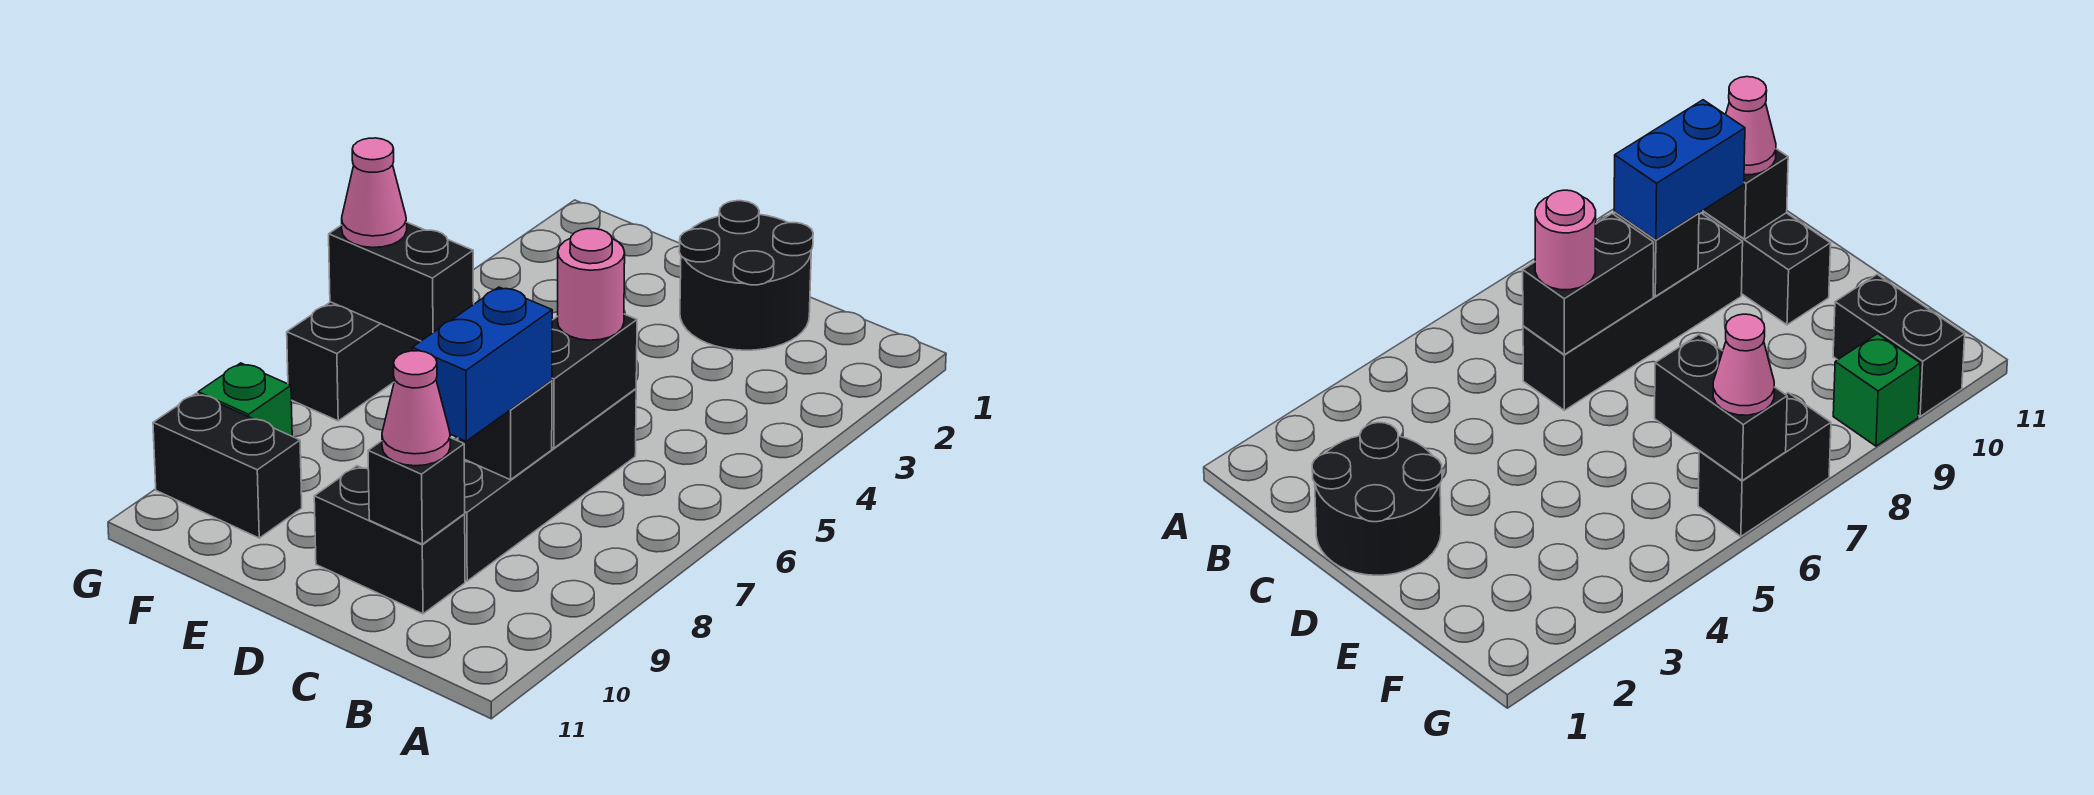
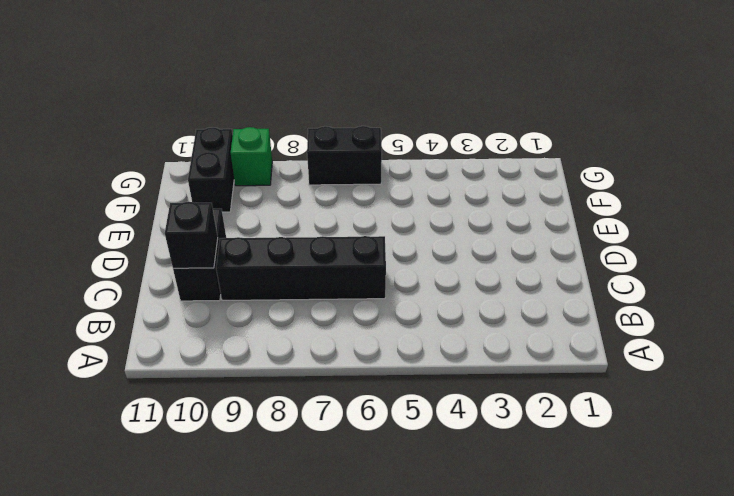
none -> black round brick C1:D2 level 1
none -> black brick C6:C7 level 2
none -> black brick C8 level 2

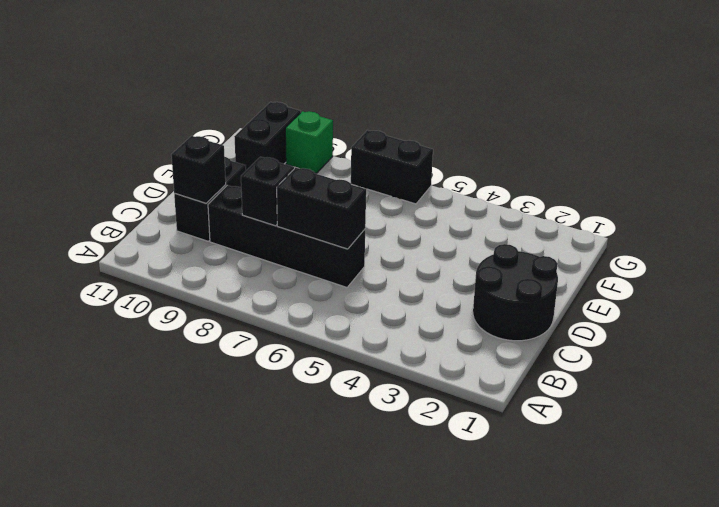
none -> black brick F6:G6 level 2
none -> pink round brick C6 level 3
none -> blue brick C8:C9 level 3

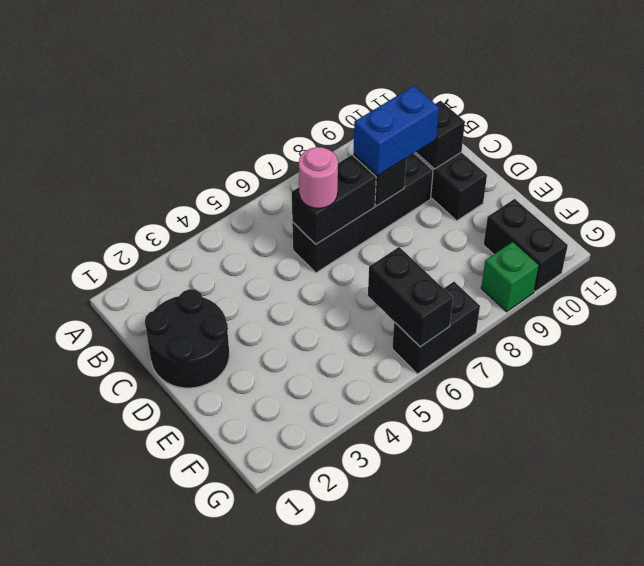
none -> pink cone C10 level 3
none -> pink cone G6 level 3

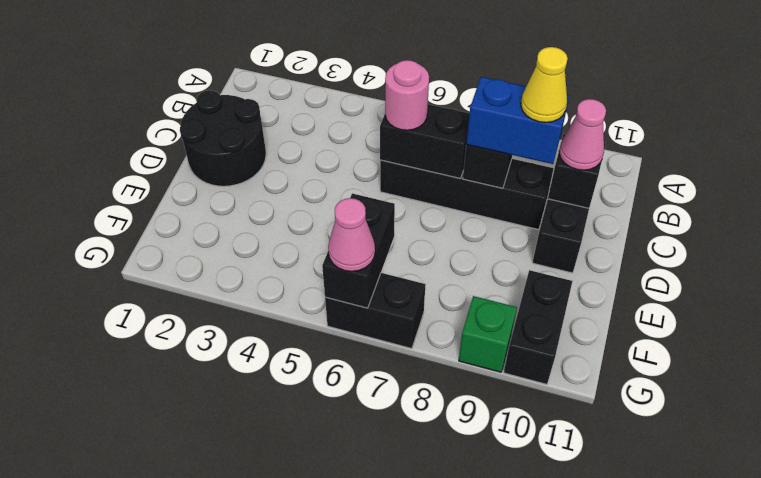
yellow cone C9 level 4 -> none

